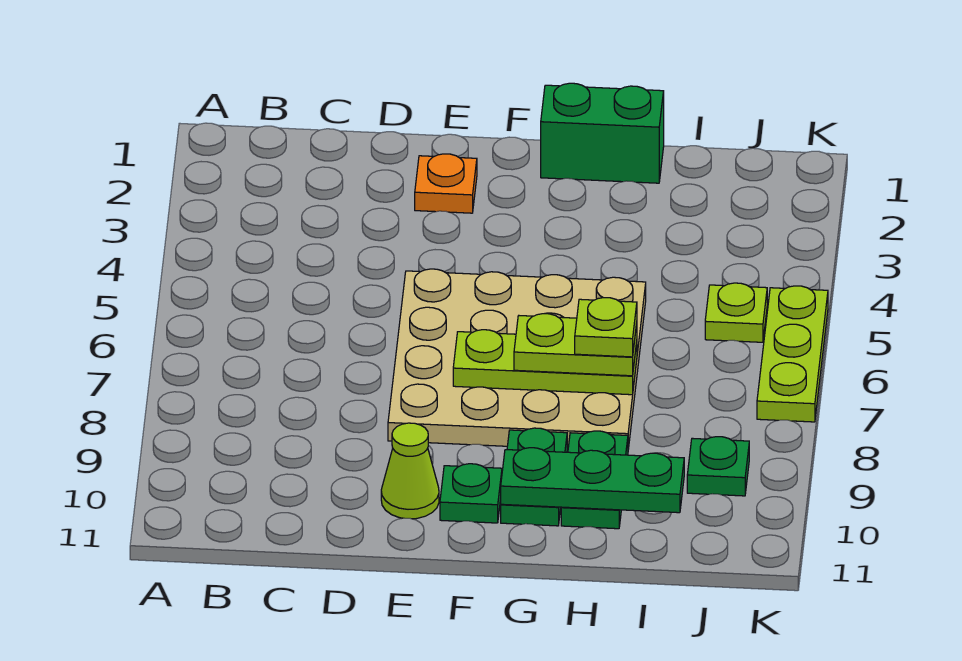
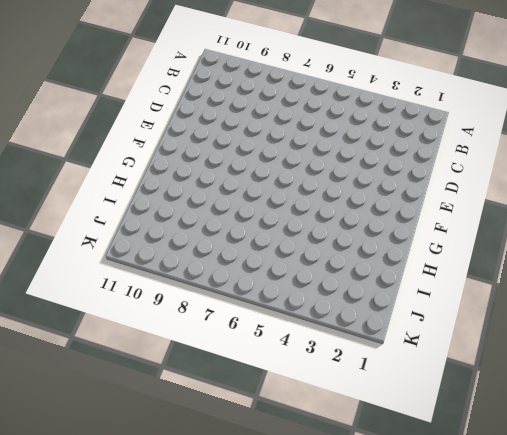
none -> orange plate E2 level 1
none -> tan plate E5:H8 level 1
none -> lime cone E10 level 1

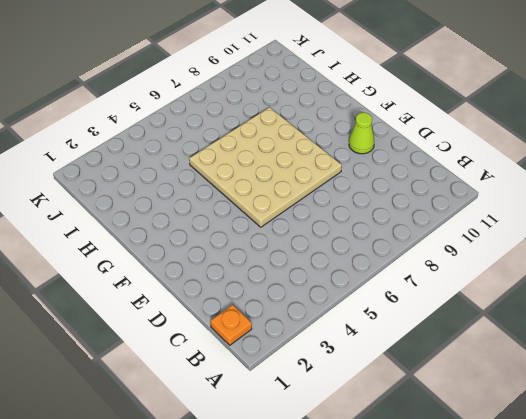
orange plate B1 level 1 -> orange plate E2 level 1
none -> green plate F10 level 1
none -> green brick G1:H1 level 1
none -> green plate G9:G10 level 1

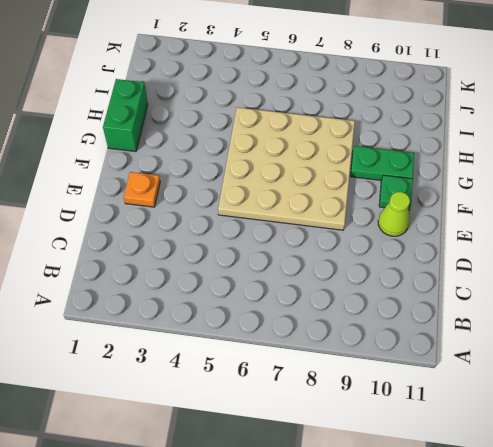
none -> green plate H9:H10 level 1
none -> lime plate J5 level 1
none -> green plate J9 level 1

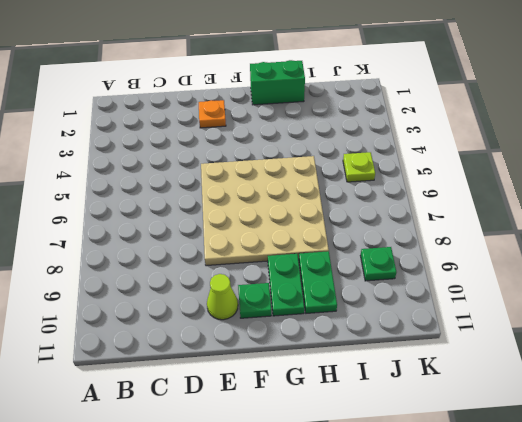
none -> lime plate K5:K7 level 1
none -> lime plate F7:H7 level 2
none -> green plate G10:I10 level 2

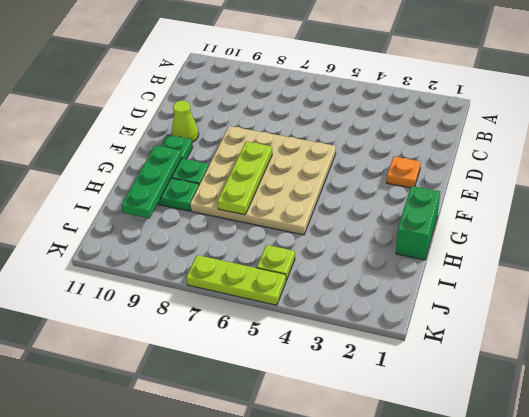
none -> green plate J9 level 1
none -> lime plate G7:H7 level 3
none -> lime plate H7 level 4

